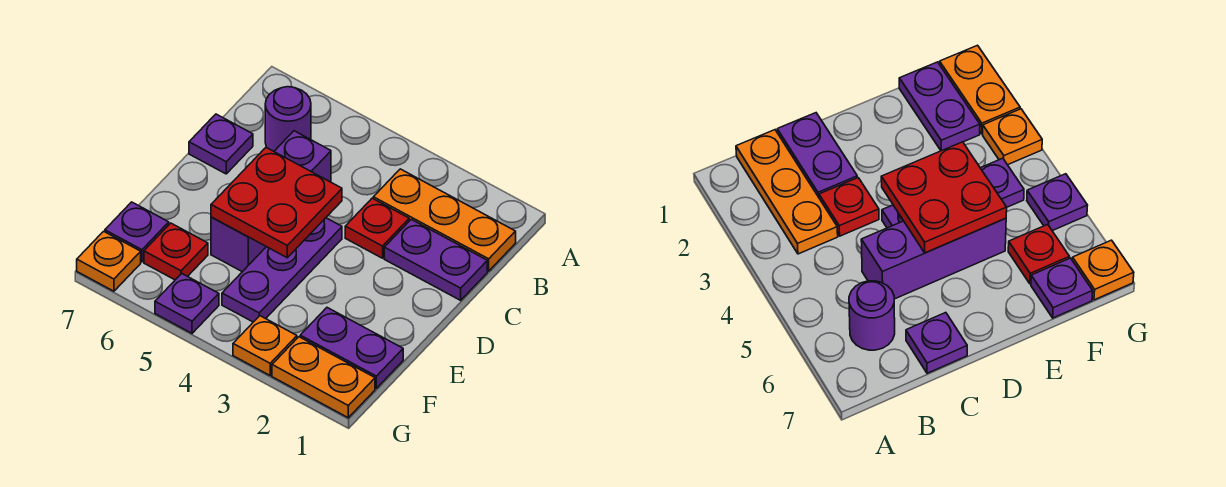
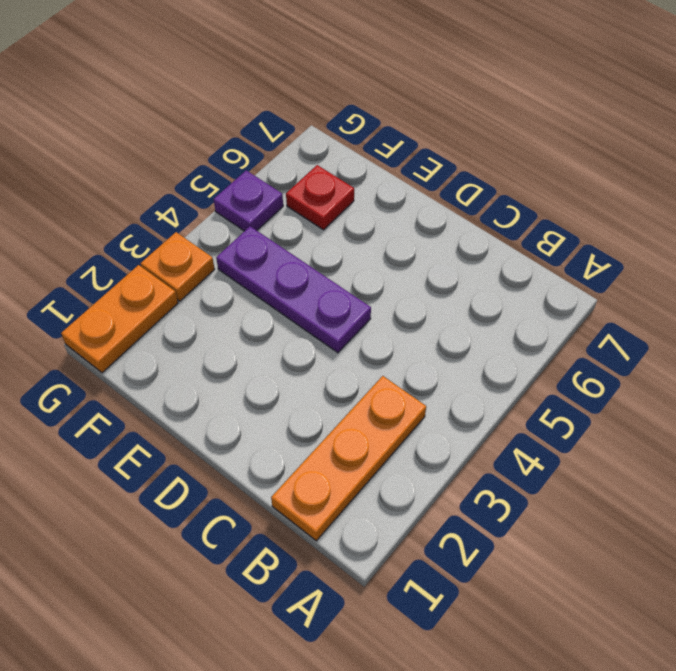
none -> purple round brick B6 level 1
none -> purple plate C1:C2 level 1
none -> red plate C3 level 1

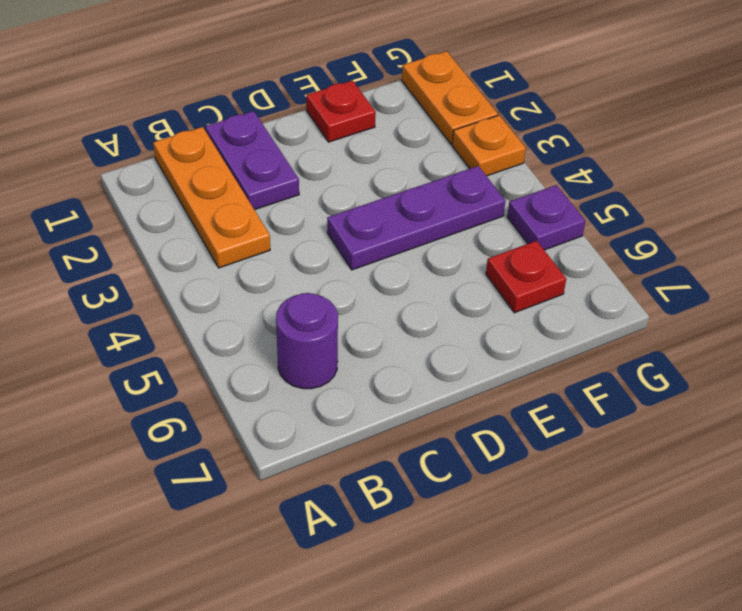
red plate E1 level 1 -> red plate C3 level 1
none -> purple brick C5:E5 level 1
none -> purple plate C7 level 1
none -> purple plate F1:F2 level 1

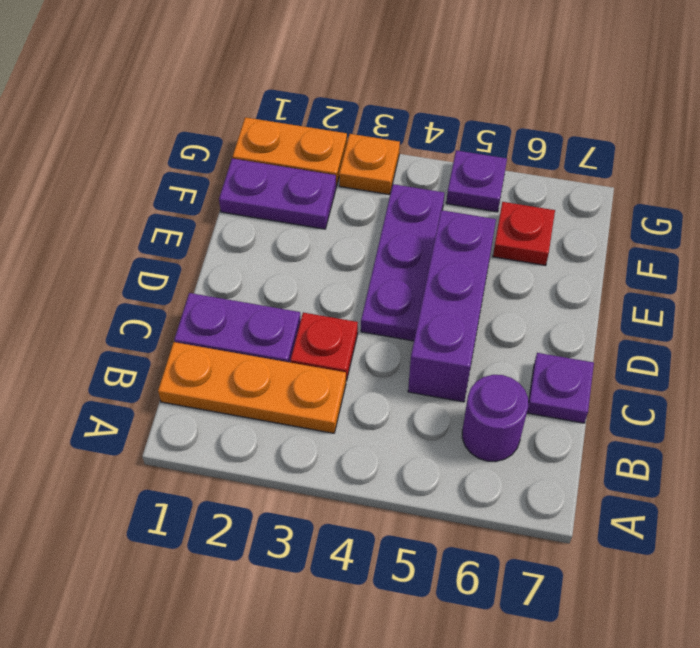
none -> purple plate F7 level 1
none -> orange plate G7 level 1
none -> red plate D4:E5 level 2

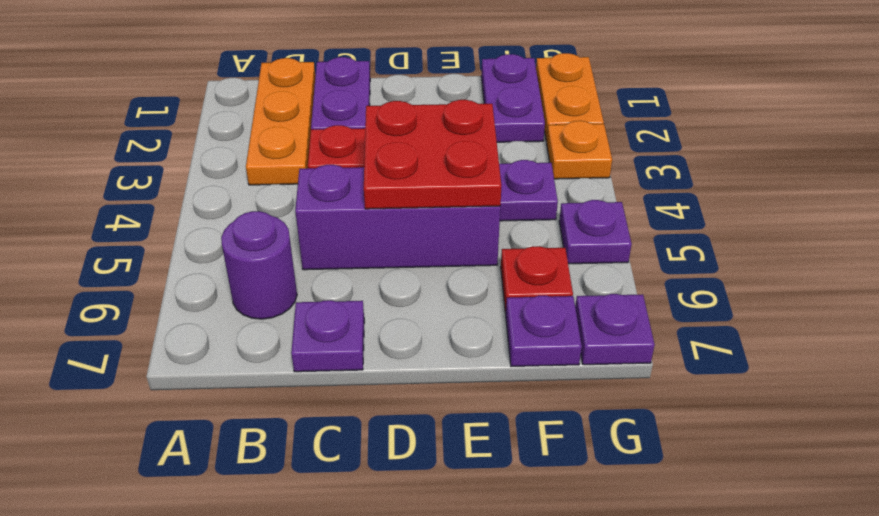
purple plate G7 level 1 -> orange plate G7 level 1

